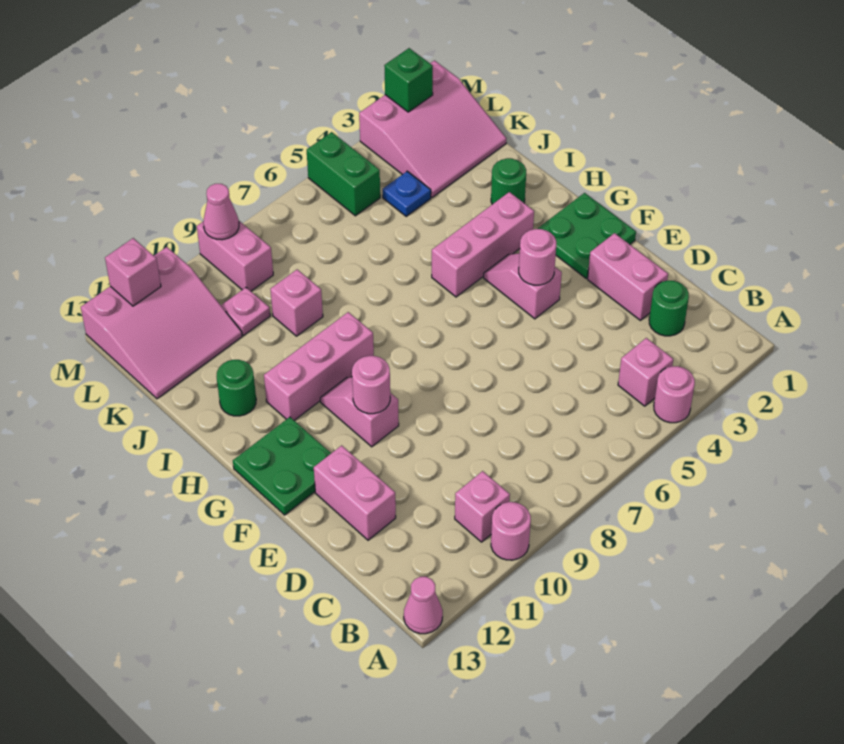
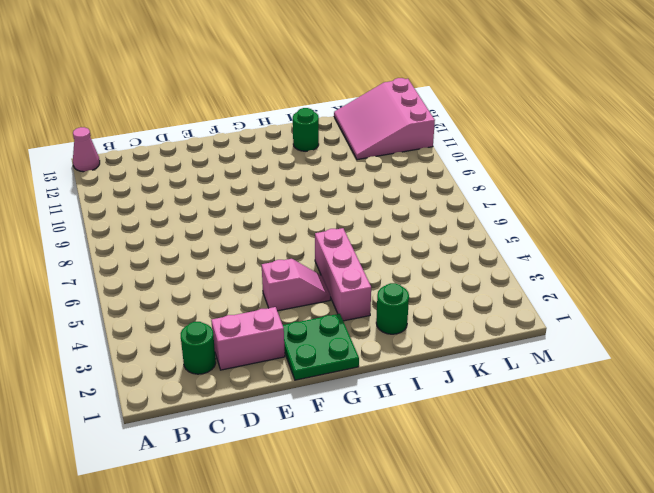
none -> pink round brick A4 level 1
none -> pink round brick A10 level 1
none -> pink brick B4 level 1

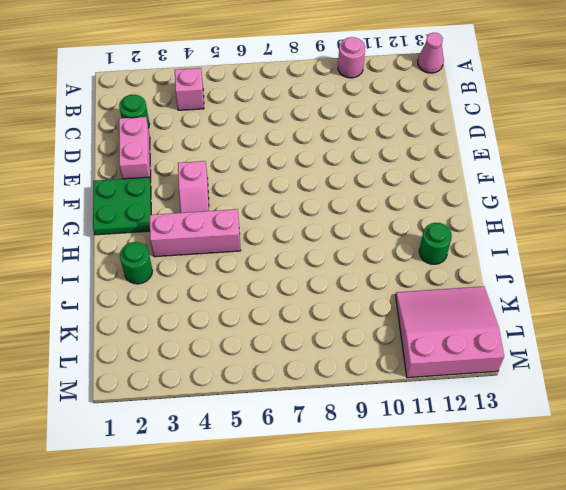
none -> pink round brick A4 level 1
none -> pink brick B10 level 1
none -> pink brick D12:E12 level 1

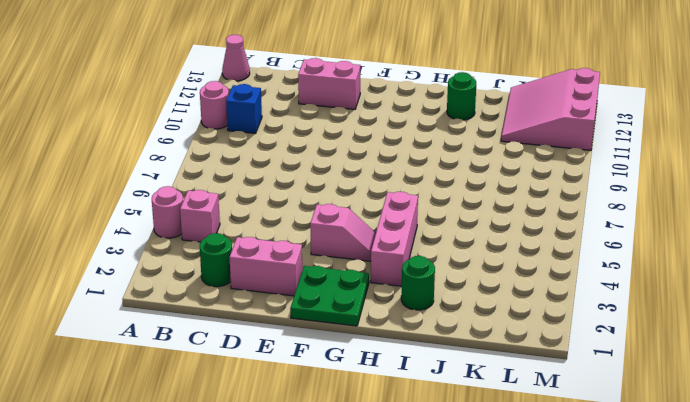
blue brick B10 level 1 -> pink brick B10 level 1
none -> pink slope F10:G10 level 1 top F
none -> green plate F12:G13 level 1
none -> pink brick H9:H11 level 1

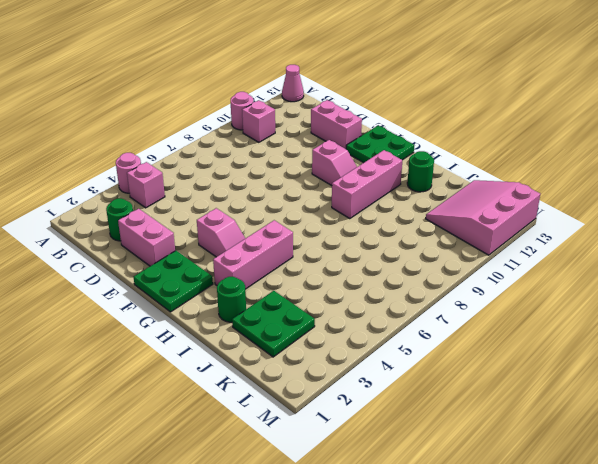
green plate J2:K3 level 1 -> pink slope K1:M3 level 1 top M
none -> pink brick J9 level 1
none -> blue plate K4 level 1
none -> pink plate K10 level 1

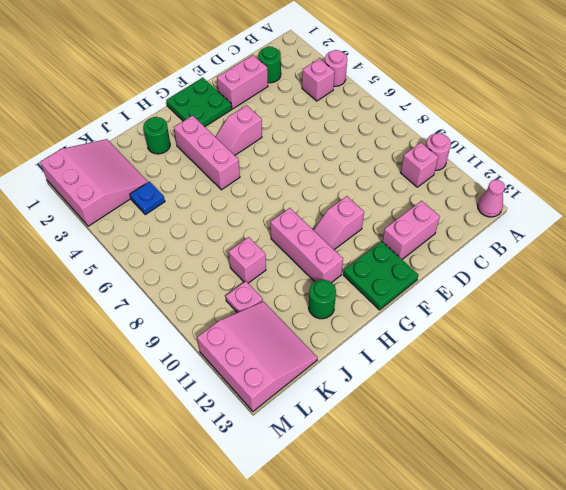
none -> green brick L5:M5 level 1
none -> pink brick L9:M9 level 1
none -> pink round brick F4 level 2

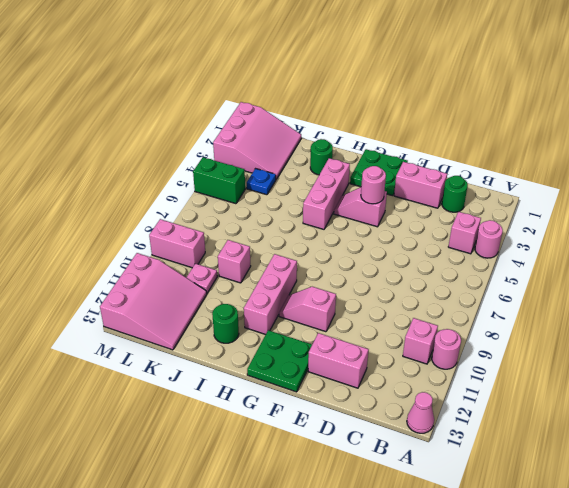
none -> pink round brick F10 level 2
none -> green brick M2 level 2
none -> pink cone M9 level 2

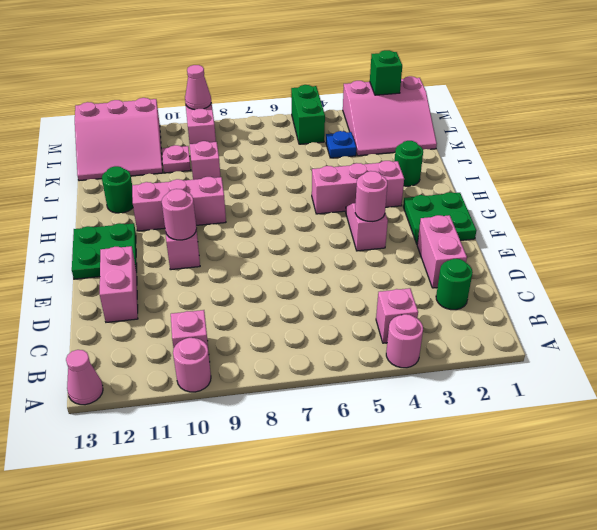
none -> pink brick M12 level 2

